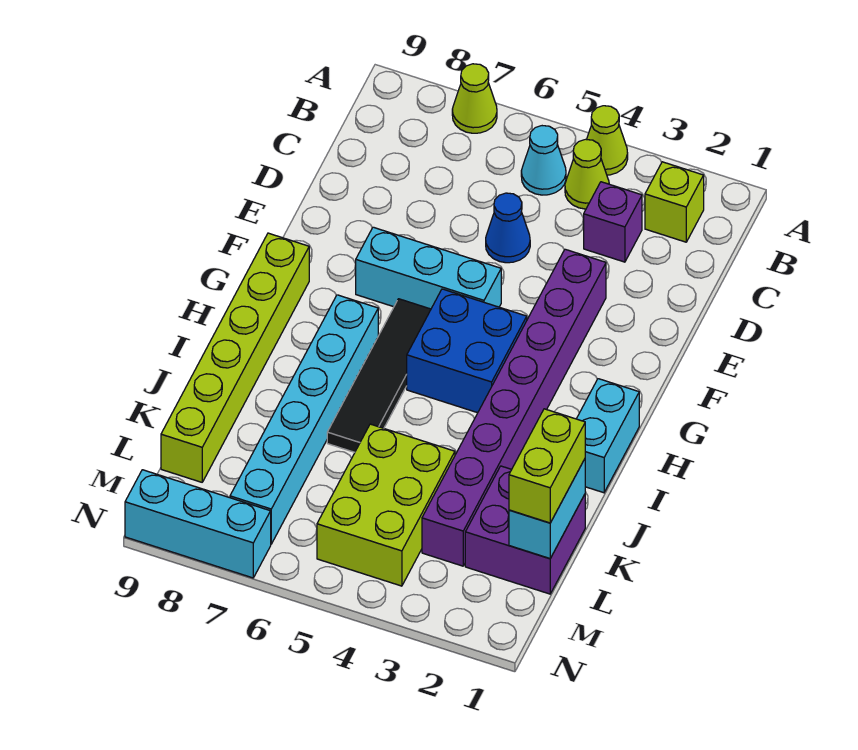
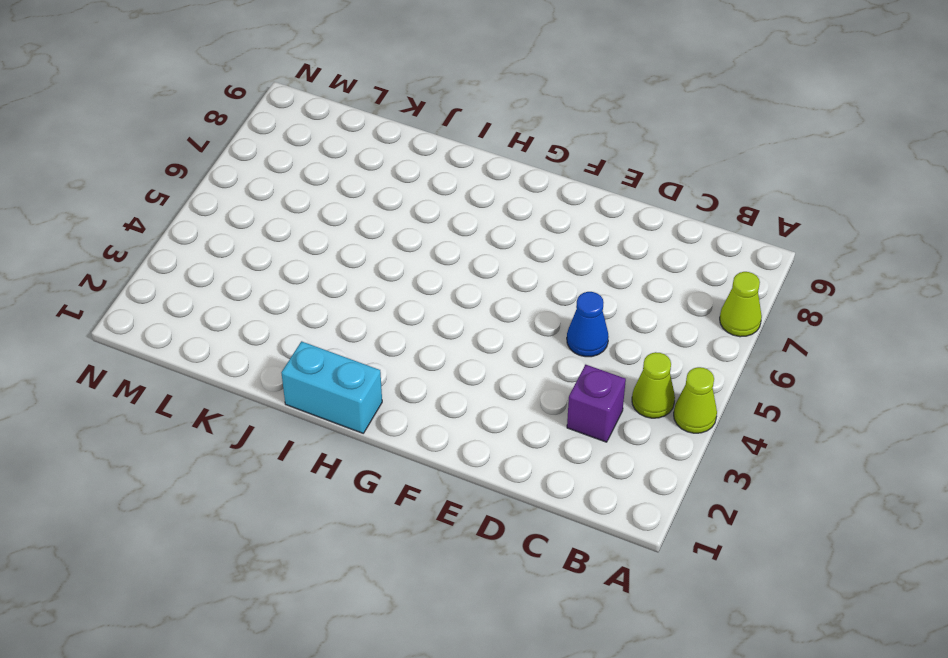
none -> lime brick B2 level 1
none -> cyan cone B5 level 1
none -> purple brick E3:L3 level 1

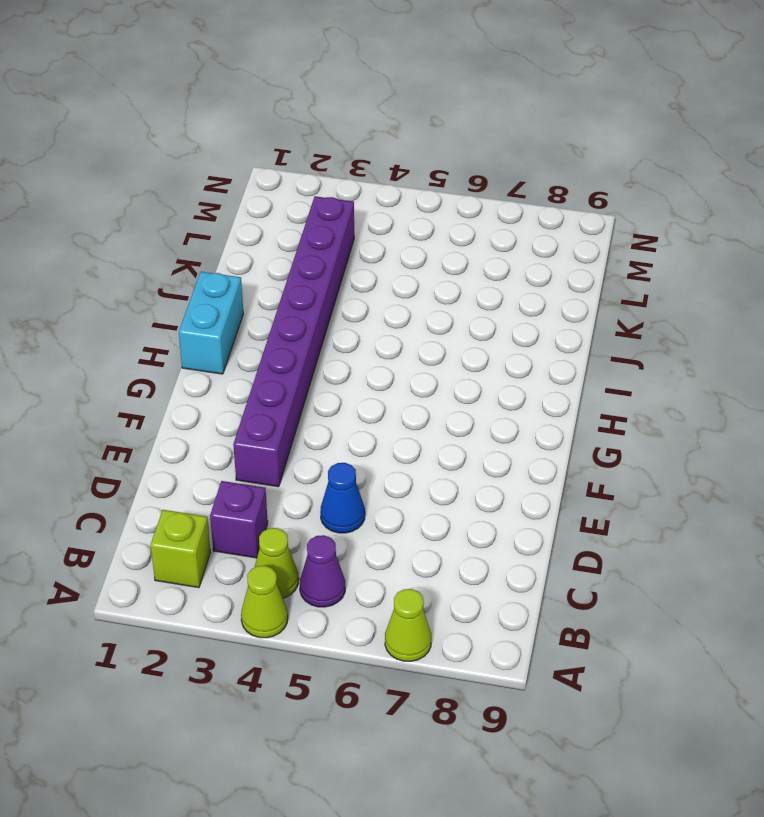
purple cone B5 level 1 -> cyan cone B5 level 1
none -> cyan brick F5:F7 level 1
none -> blue brick G4:H5 level 1
none -> black tile G6:J6 level 1

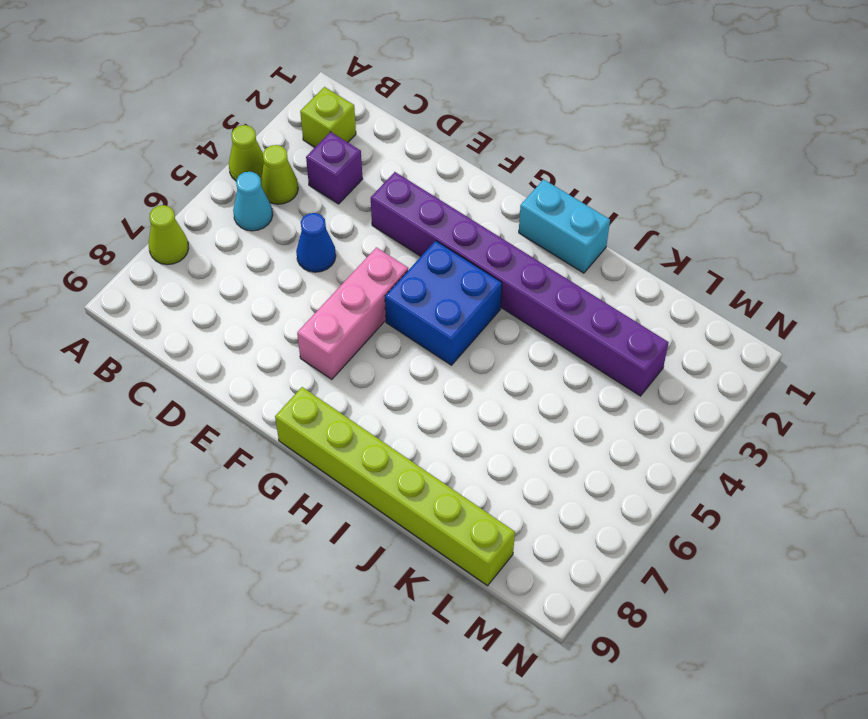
pink brick F5:F7 level 1 -> cyan brick F5:F7 level 1
none -> black tile G6:J6 level 1
none -> cyan brick H7:M7 level 1
none -> purple brick K1:L2 level 1

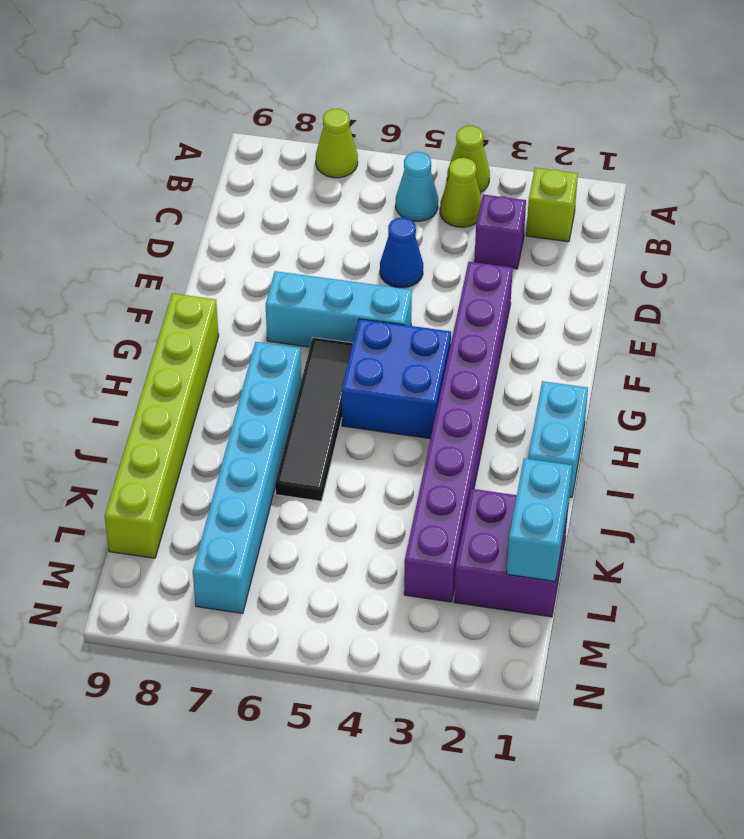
none -> lime brick K4:M5 level 1
none -> cyan brick N7:N9 level 1
none -> lime brick K1:L1 level 3

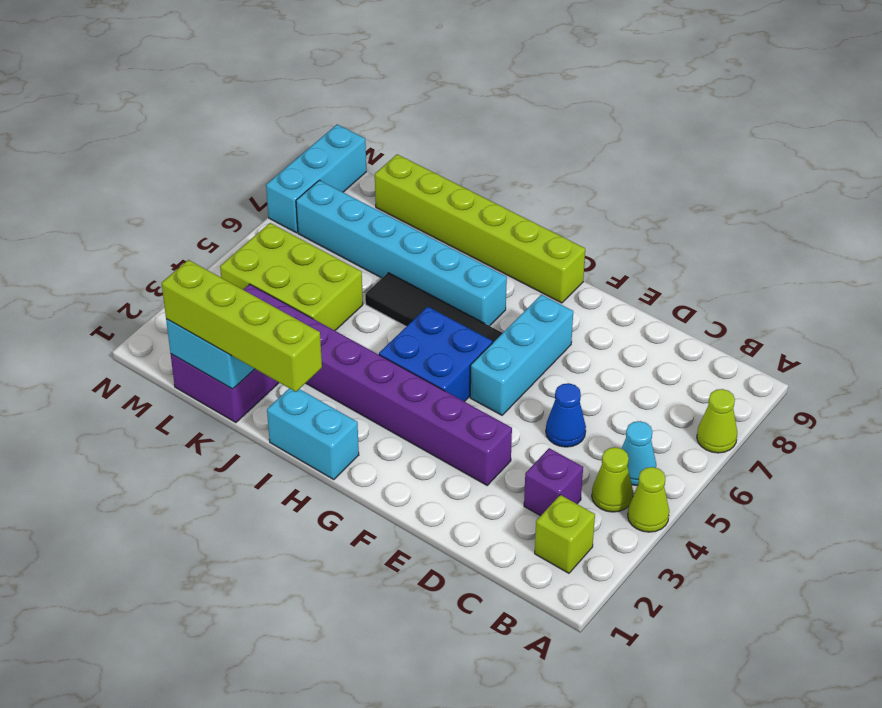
lime brick I1:L1 level 3 -> lime brick K1:L1 level 3

